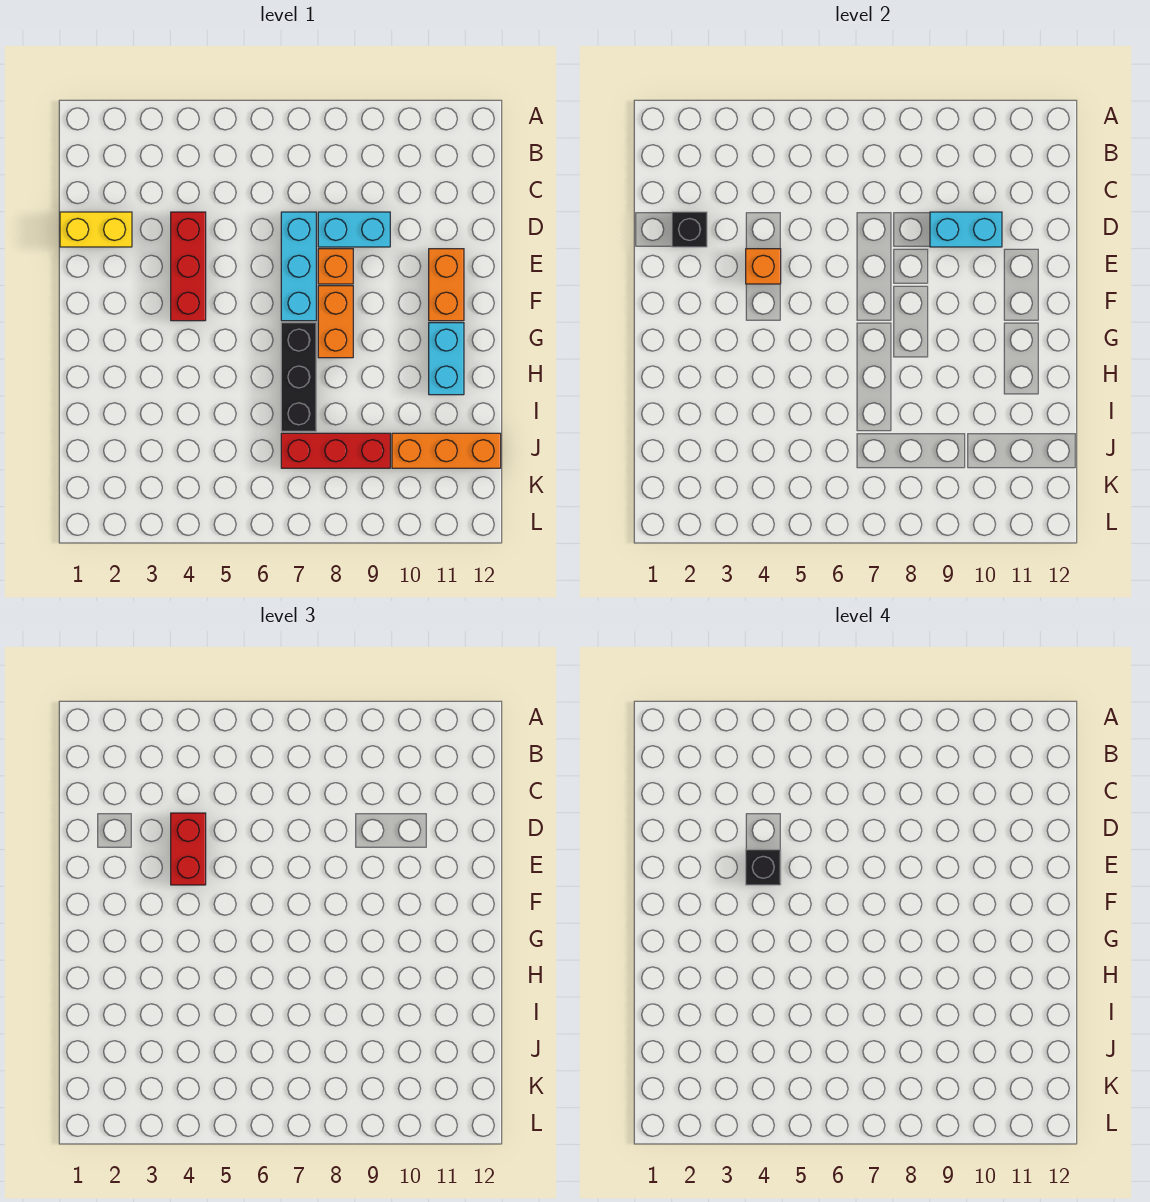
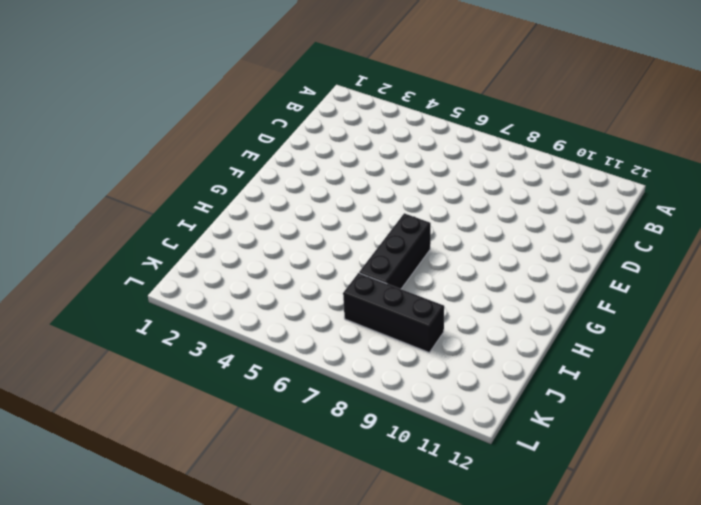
black brick J7:J9 level 1 -> red brick J7:J9 level 1
none -> yellow brick D1:D2 level 1
none -> red brick D4:F4 level 1
none -> cyan brick D7:F7 level 1

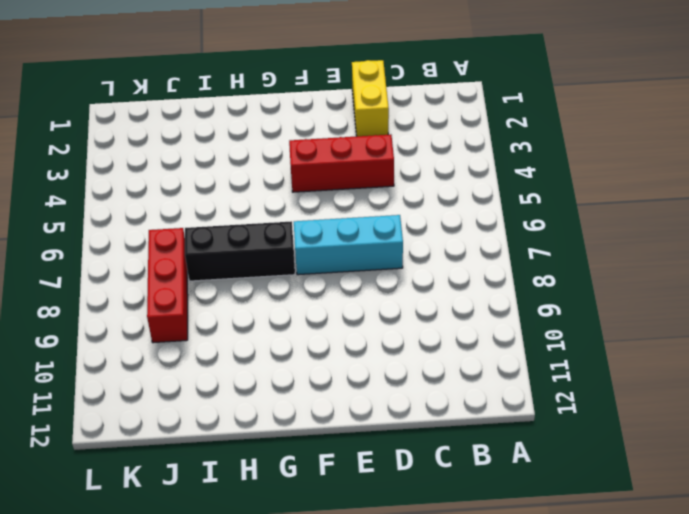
none -> cyan brick D8:D9 level 1
none -> orange brick E8 level 1
none -> orange brick E11:F11 level 1

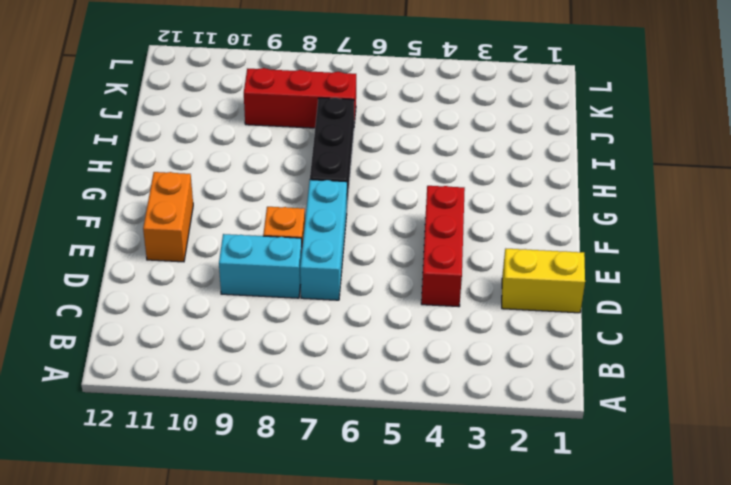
none -> orange brick F8:G8 level 1
none -> cyan brick G11:H11 level 1
none -> orange brick J10:J12 level 1

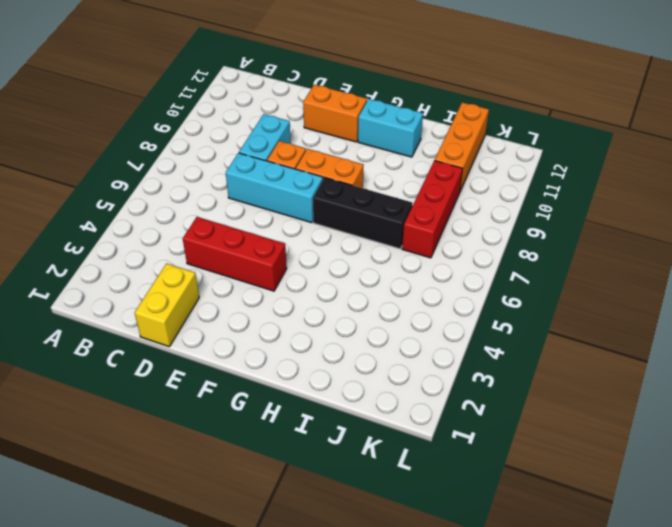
none -> black brick D2 level 2
none -> cyan brick D9:D10 level 2
none -> orange brick E4 level 2

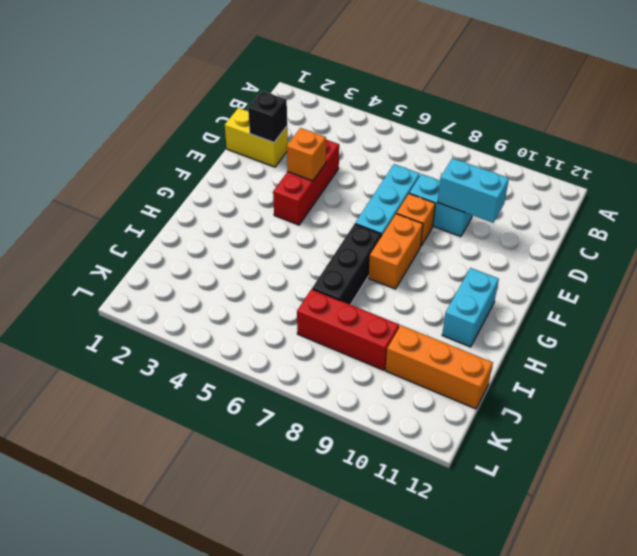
none -> orange brick E11:F11 level 1
none -> red brick D4:E4 level 3
none -> black brick E4 level 4

